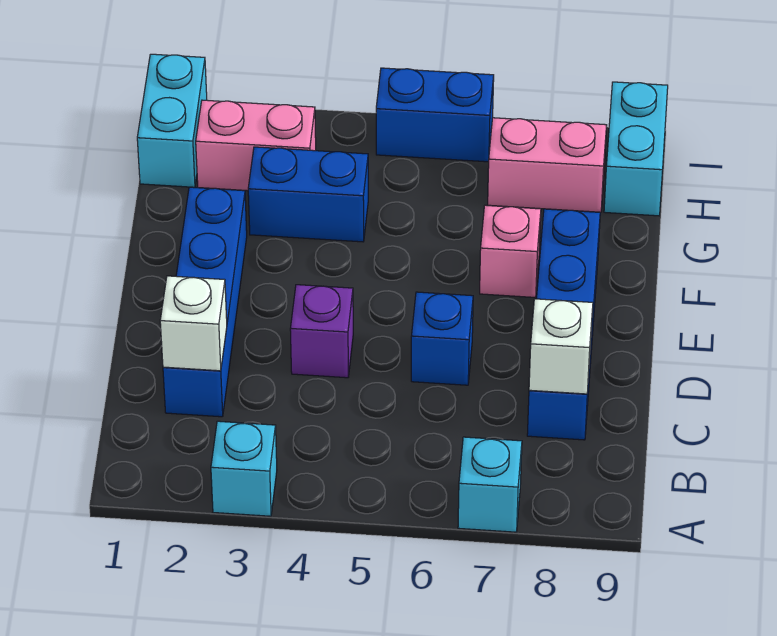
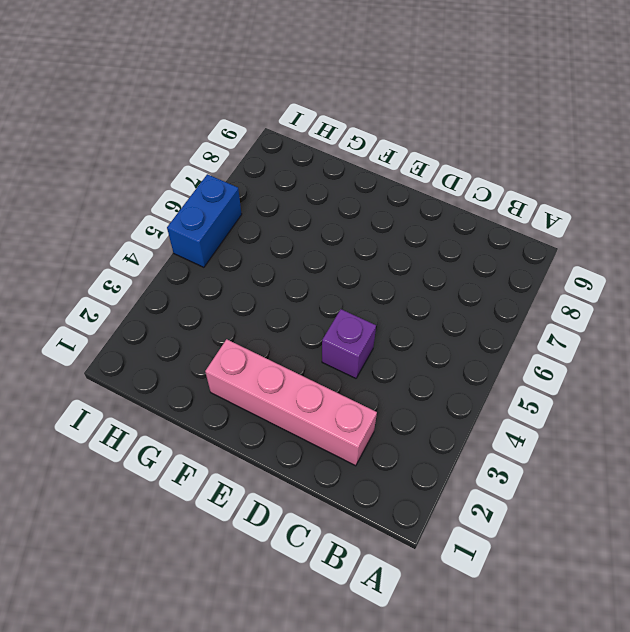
pink brick C2:F2 level 1 -> blue brick C2:F2 level 1
none -> cyan brick A3 level 1
none -> cyan brick A7 level 1
none -> blue brick C8:F8 level 1

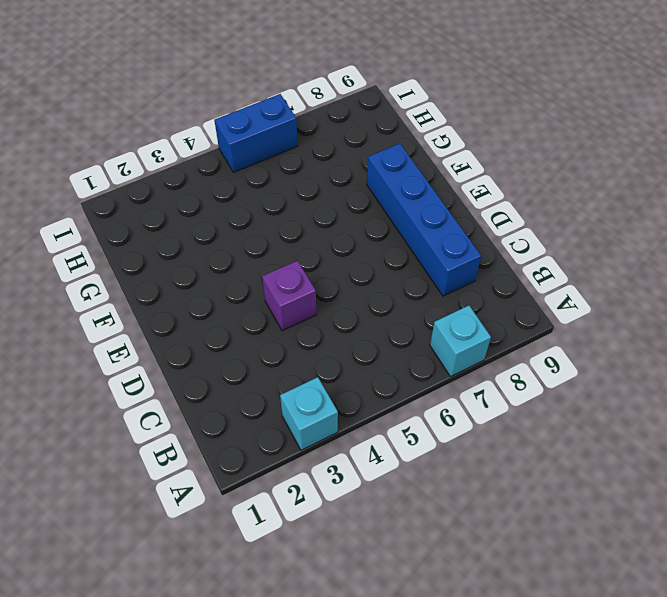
none -> blue brick C2:F2 level 1
none -> blue brick D6 level 1
none -> pink brick F7 level 1

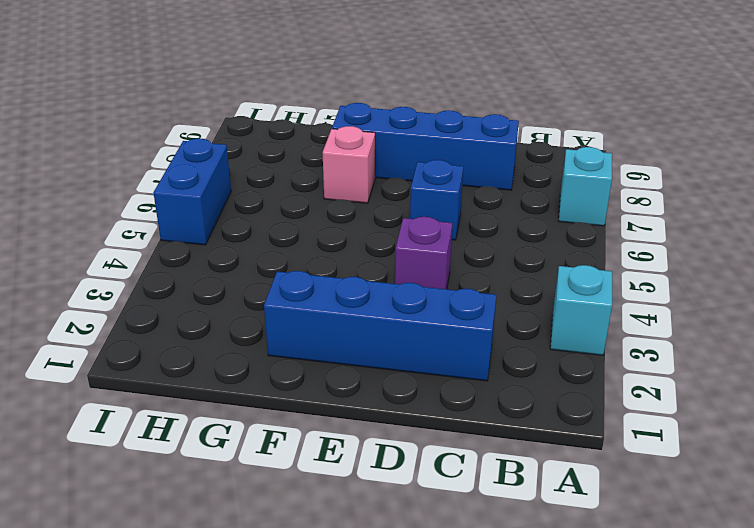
none -> blue brick G3:G4 level 1
none -> cyan brick H1:I1 level 1
none -> pink brick H2:H3 level 1

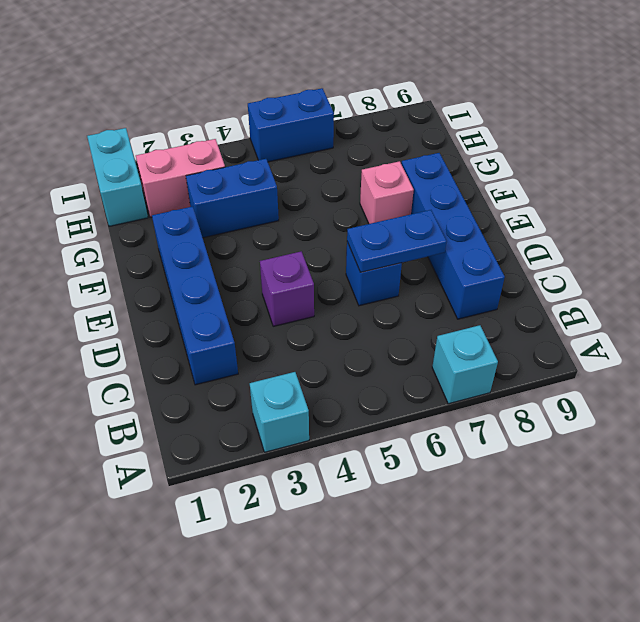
blue plate D6:D7 level 2 -> none
none -> pink brick H7:H8 level 1
none -> cyan brick H9:I9 level 1
none -> white brick C2 level 2

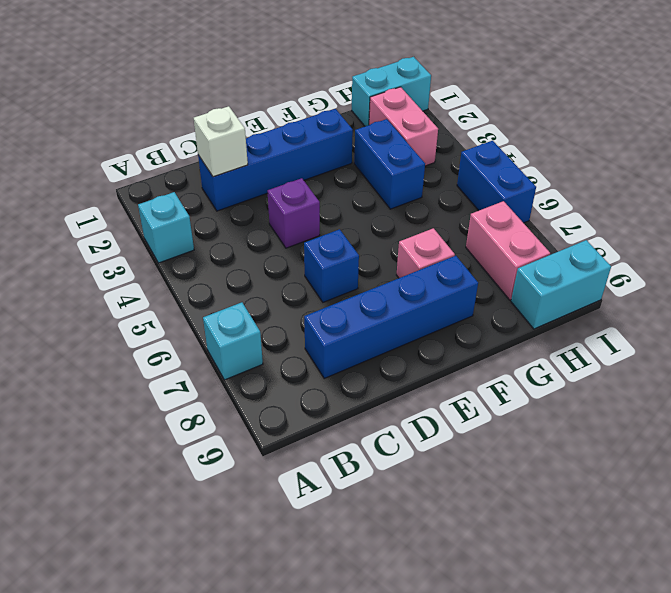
none -> white brick C8 level 2

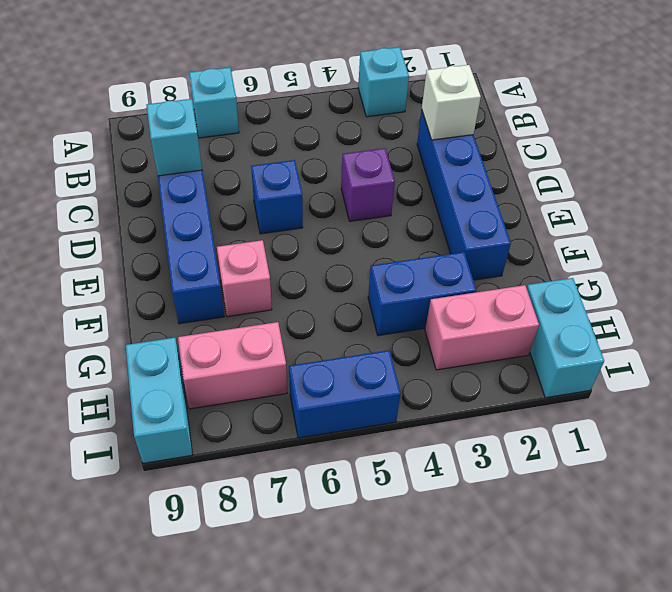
cyan brick C8 level 2 -> white brick C8 level 2

